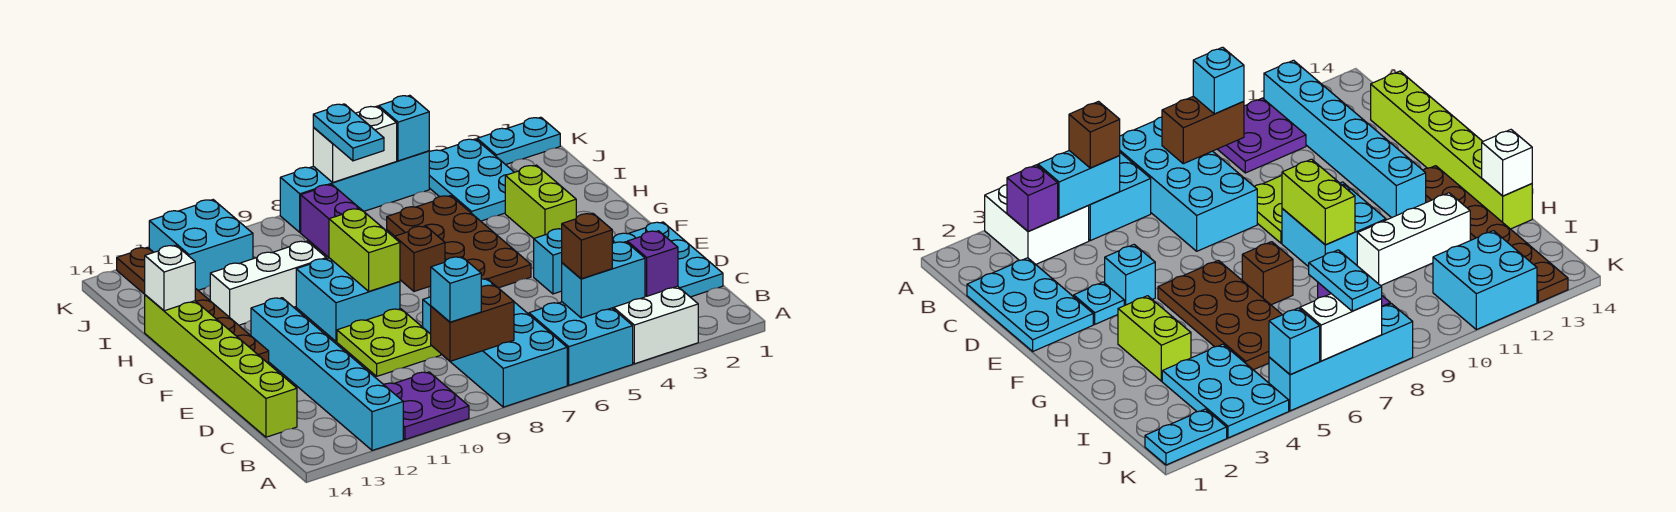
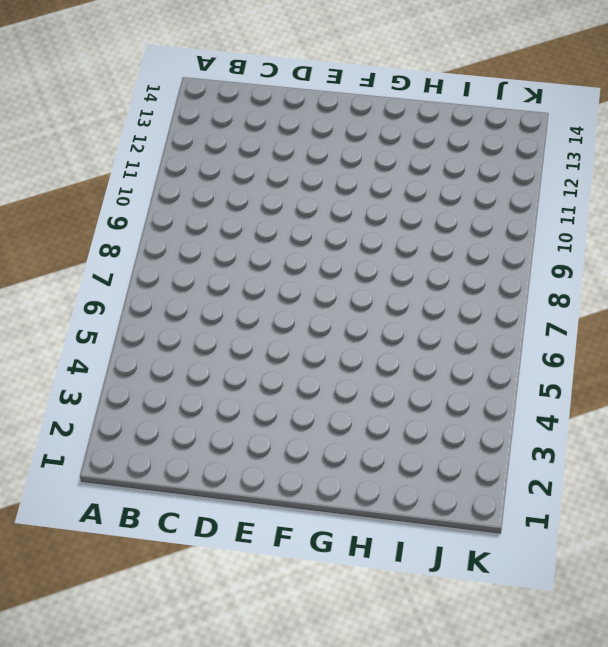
none -> white brick A3:B4 level 1
none -> cyan brick A5:B6 level 1
none -> cyan brick A7:D8 level 1
none -> purple plate A10:B11 level 1

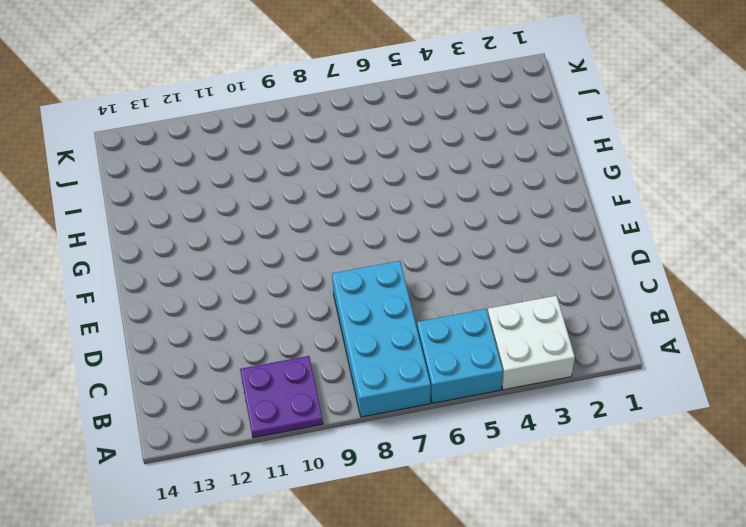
none -> cyan brick A12:F12 level 1
none -> cyan plate C1:E2 level 1
none -> lime brick C14:H14 level 1
none -> lime plate D9:E10 level 1

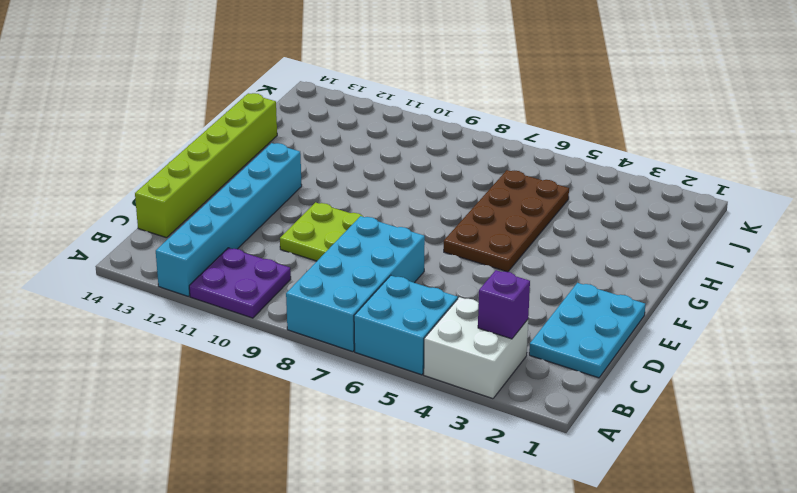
none -> cyan plate E3 level 1
none -> cyan brick E4 level 1
none -> cyan brick F9:G10 level 1
none -> brown plate F13:K13 level 1

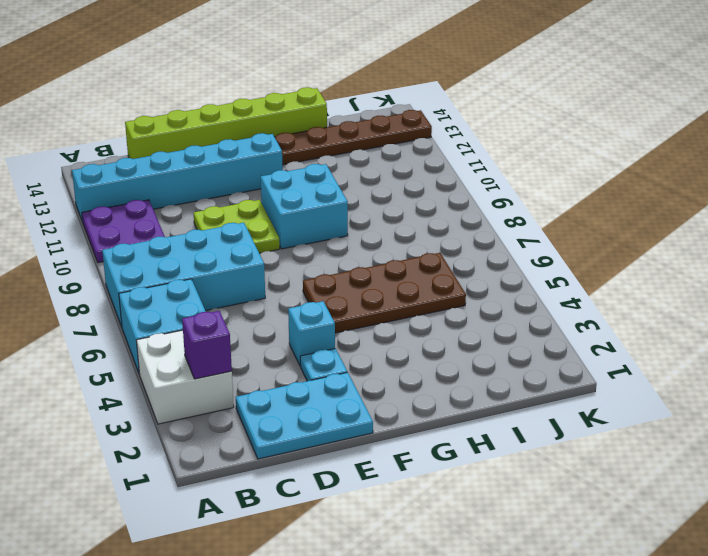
none -> lime brick G3:H3 level 1
none -> brown brick G7 level 1
none -> white brick H10:H12 level 1
none -> cyan plate I3:K4 level 1

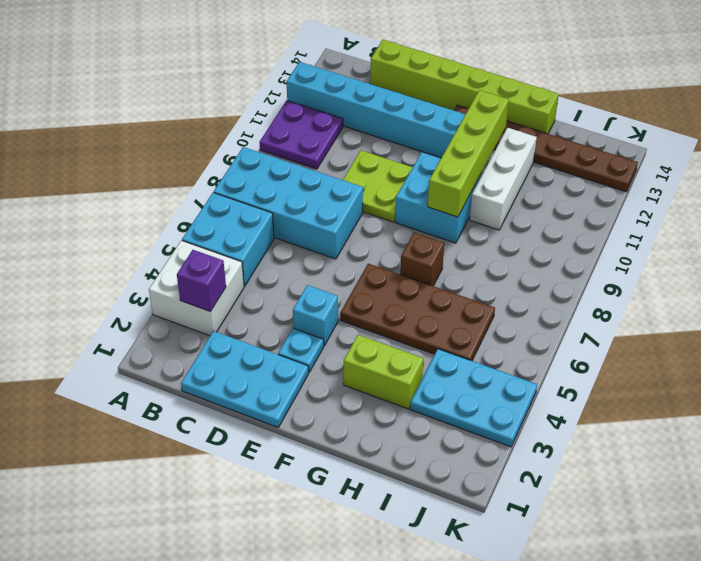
lime brick G9:G12 level 2 -> lime brick F9:G9 level 2
none -> purple brick I8:J8 level 1
none -> cyan brick J11:K12 level 1
none -> cyan plate K1:K2 level 1
none -> cyan brick K5:K8 level 1

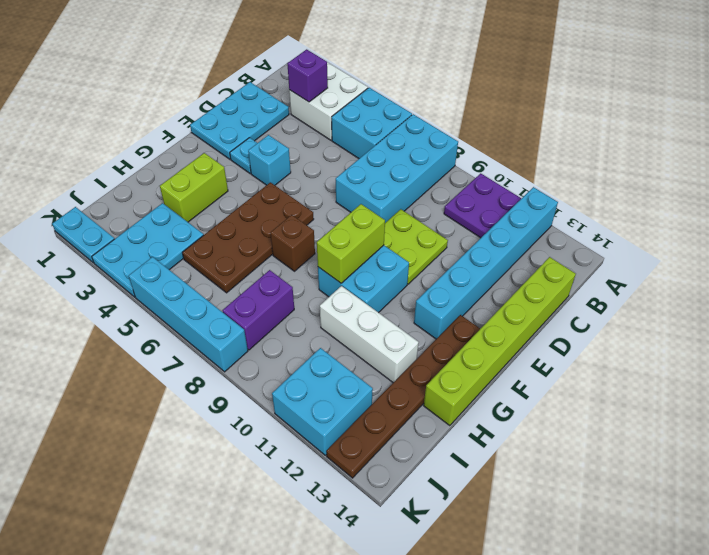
none -> cyan brick B4:B5 level 2
none -> brown brick B8:B9 level 2
none -> white brick H14 level 2
none -> cyan brick K5 level 2

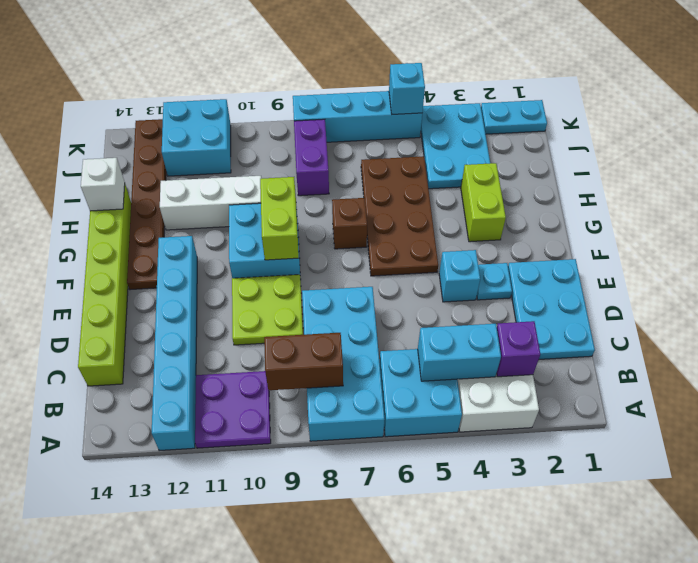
none -> white brick K6:K7 level 2
none -> brown brick B5 level 3
none -> cyan brick B9 level 3
none -> cyan plate J7:K7 level 3

